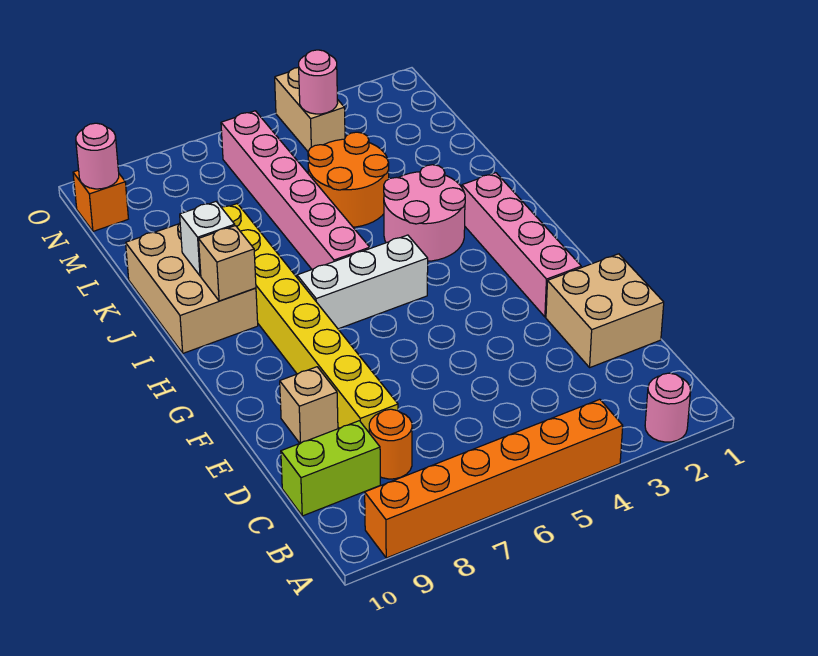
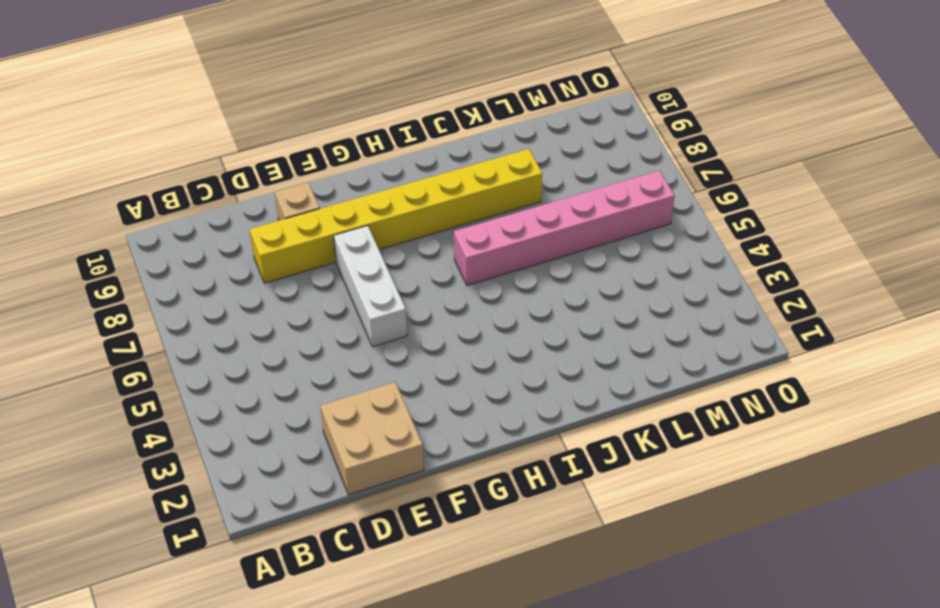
white brick F5:F7 level 1 -> white brick H5:H7 level 1
none -> pink round brick A2 level 1
none -> orange brick A4:A9 level 1
none -> orange round brick C8 level 1

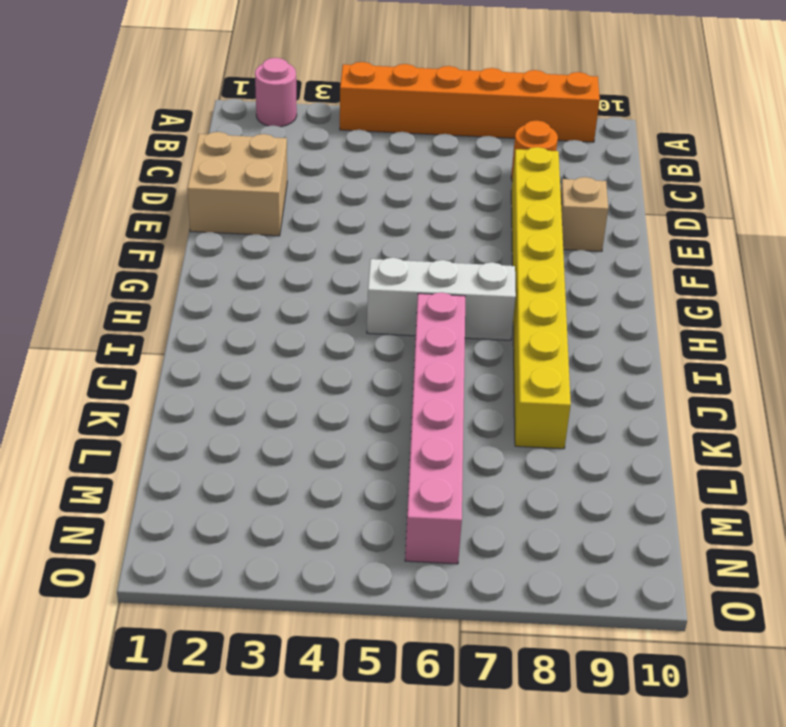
none -> lime brick C9:C10 level 1
none -> pink brick F2:I2 level 1
none -> pink round brick I3:J4 level 1

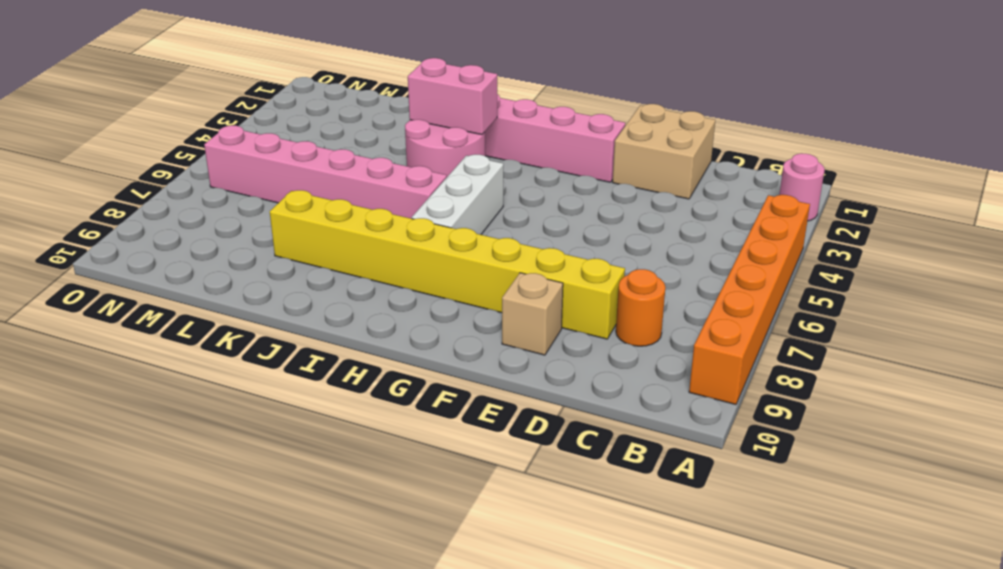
pink brick I3:J3 level 2 -> none
none -> lime brick C9:C10 level 1
none -> tan brick I9:K10 level 1
none -> orange round brick K4:L5 level 1

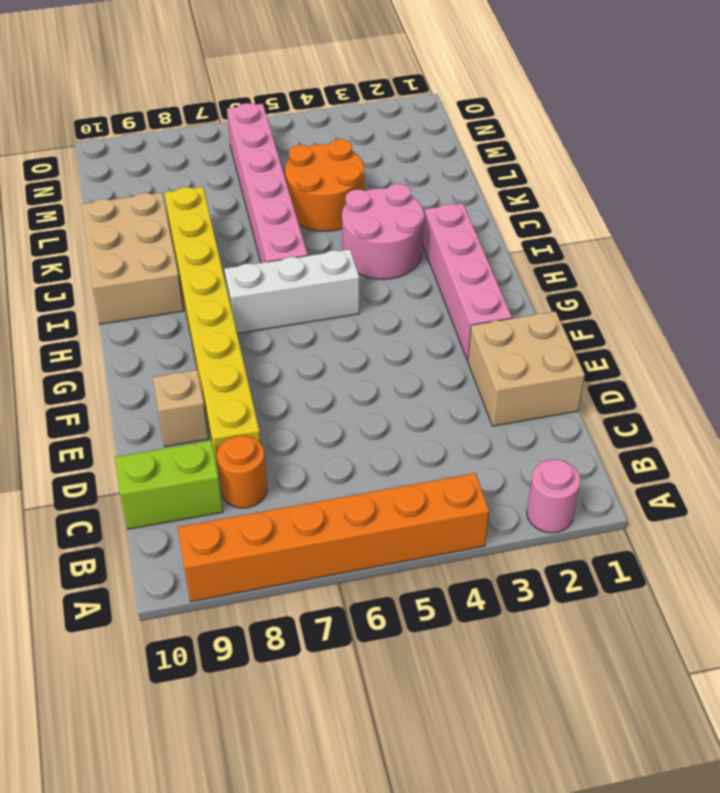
none -> tan brick N4:O4 level 1
none -> orange brick N10 level 1
none -> tan brick I9 level 2

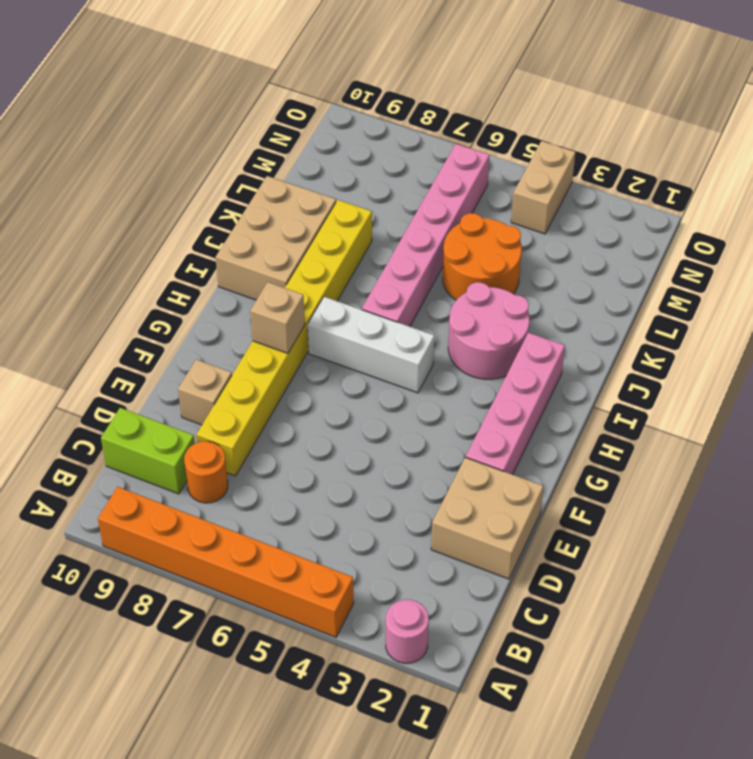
tan brick G8 level 2 -> tan brick I9 level 2
none -> orange brick N10 level 1
none -> white brick J9 level 2
none -> pink round brick N4 level 2

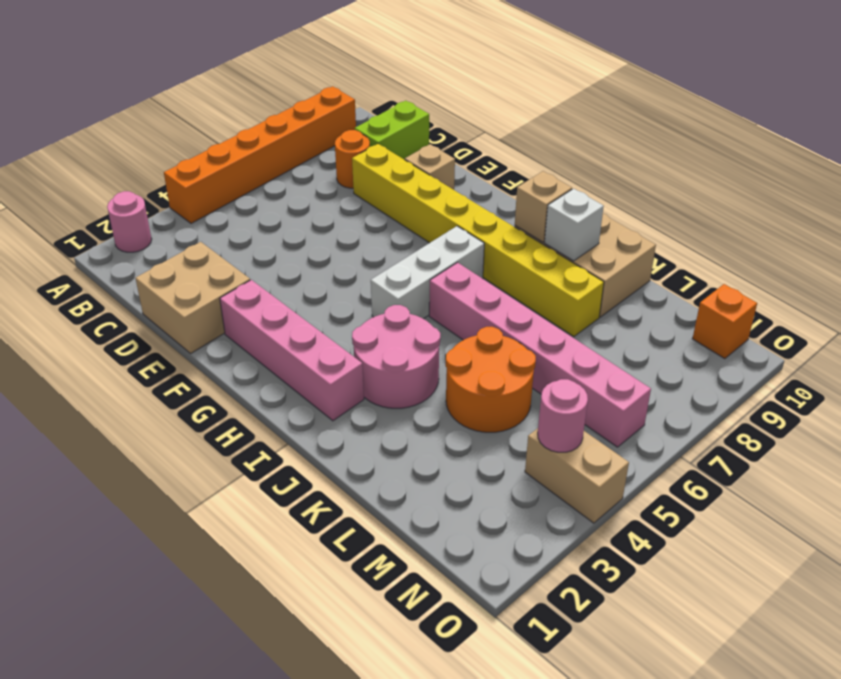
none -> pink round brick N10 level 2

